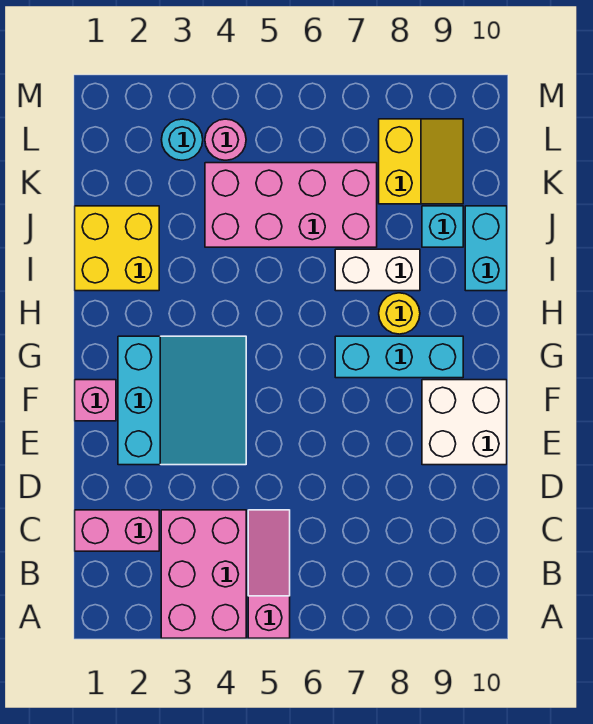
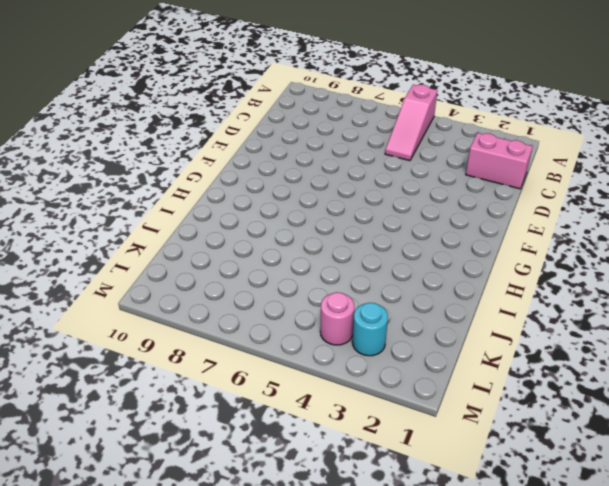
none -> pink brick A3:C4 level 1
none -> cyan slope E2:G4 level 1 top 2
none -> white brick E9:F10 level 1

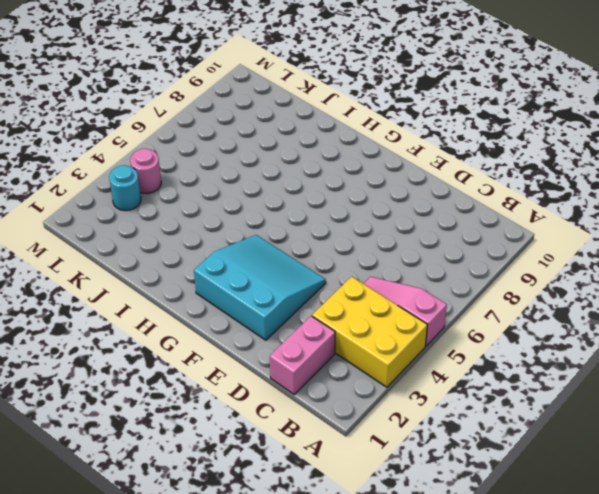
yellow brick A3:C4 level 1 -> pink brick A3:C4 level 1
none -> white brick E9:F10 level 1
none -> pink brick F1 level 1
none -> cyan brick G7:G9 level 1

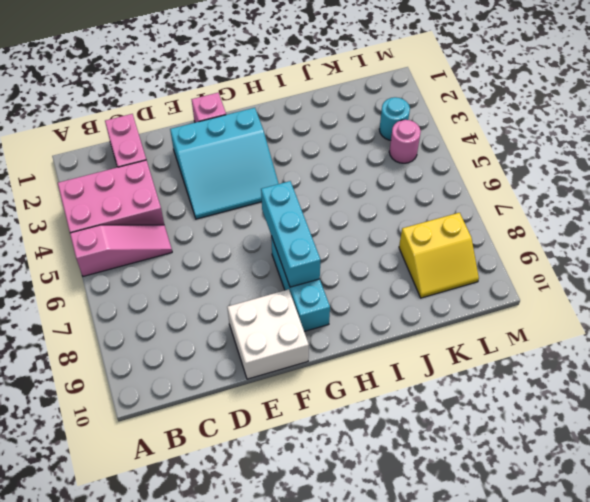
cyan brick G6:G8 level 2 -> none
none -> yellow round brick H8 level 1
none -> yellow brick I1:J2 level 1
none -> white brick I7:I8 level 1

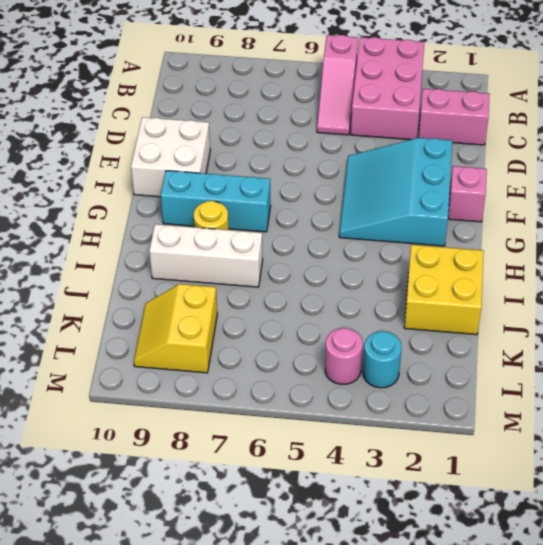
white brick I7:I9 level 1 -> white brick I7:I8 level 1
none -> cyan brick I10:J10 level 1
none -> pink brick J4:K7 level 1
none -> cyan brick J9 level 1

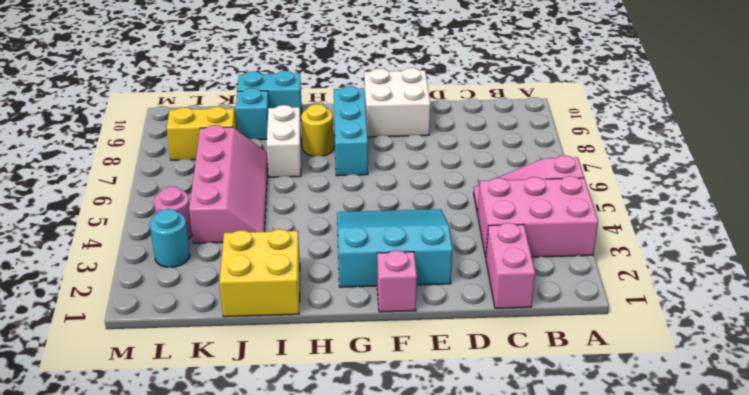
pink slope J4:K7 level 1 top K -> pink brick J4:K7 level 1

